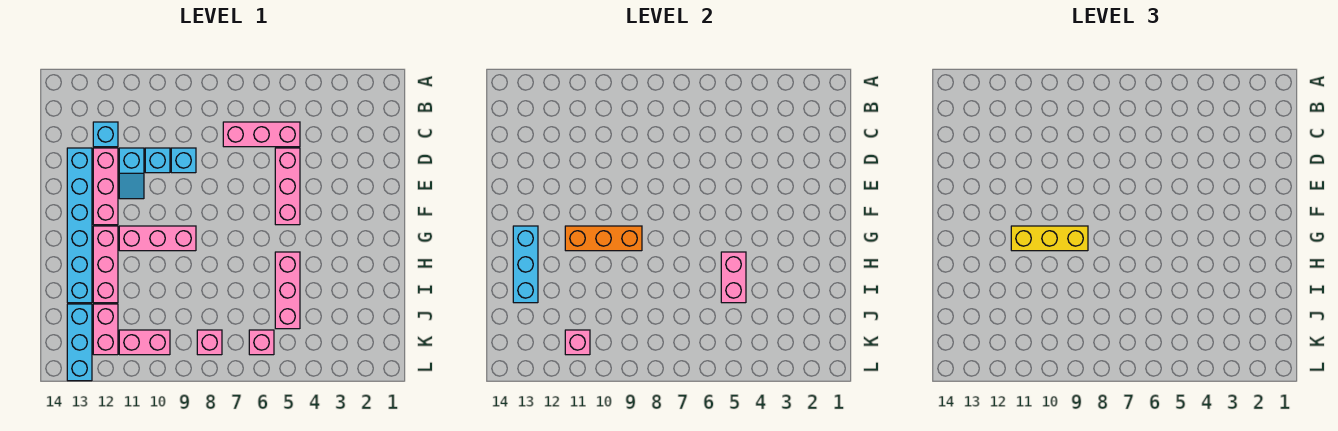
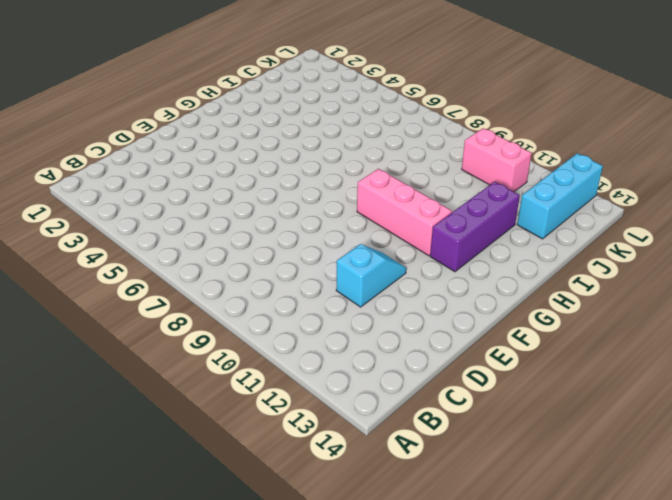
purple brick G12:I12 level 1 -> pink brick G12:I12 level 1
none -> pink brick C5:C7 level 1
none -> cyan brick C12 level 1
none -> pink brick D5:F5 level 1

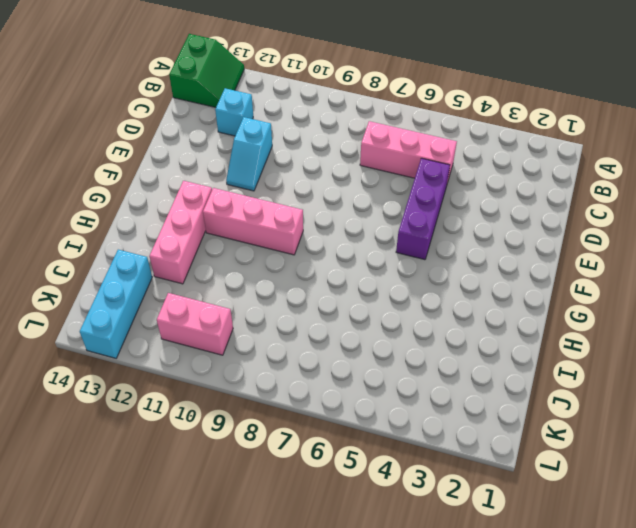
green slope A13:B14 level 1 top 14 -> none
purple brick D5:F5 level 1 -> pink brick D5:F5 level 1
none -> cyan brick D9 level 1
none -> cyan brick D10 level 1
none -> pink brick D12:F12 level 1

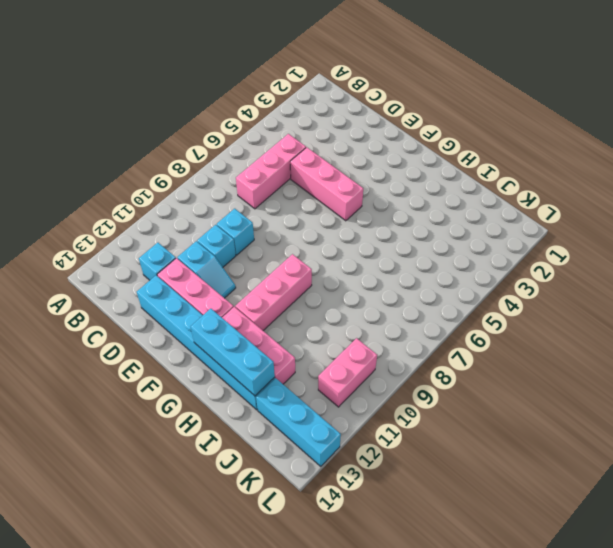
none -> pink brick H5:J5 level 1
none -> pink brick J12:K12 level 1
none -> pink brick K6 level 1

